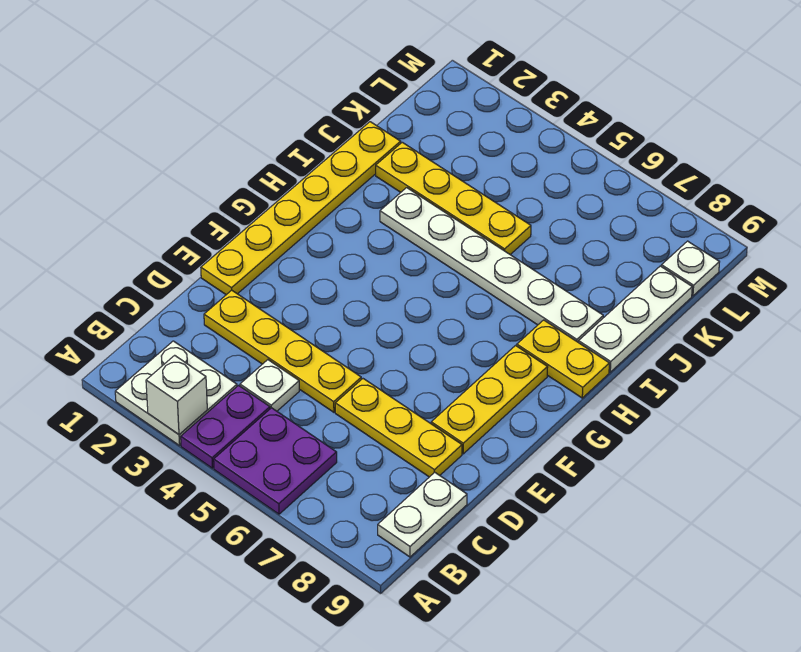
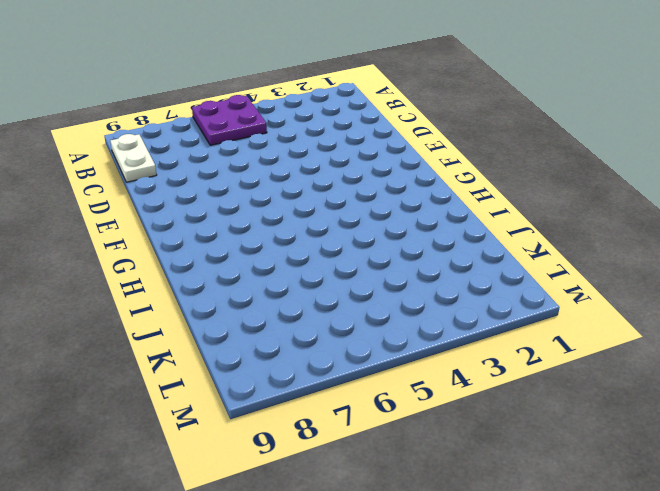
none -> white plate A2:B3 level 1
none -> purple plate A4:B4 level 1
none -> white plate C4 level 1

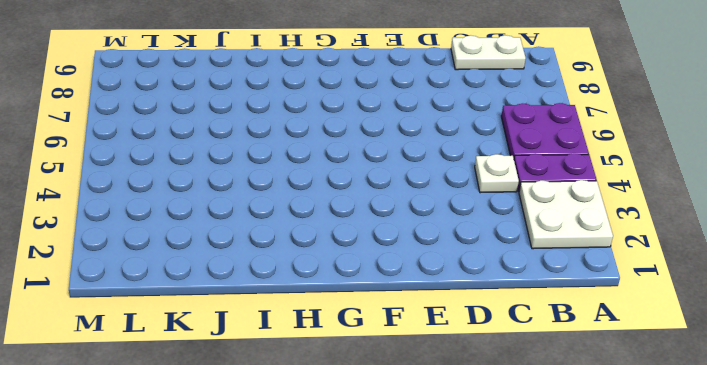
none -> yellow plate D2:D5 level 1
none -> yellow plate D6:D8 level 1
none -> yellow plate E1:J1 level 1

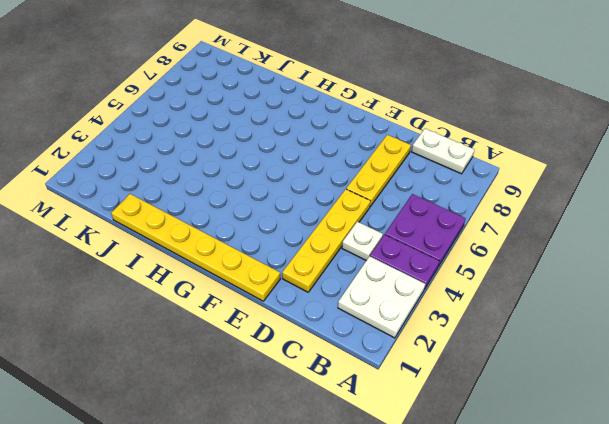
none -> yellow plate E8:G8 level 1
none -> yellow plate H8:H9 level 1
none -> white plate I3:I8 level 1

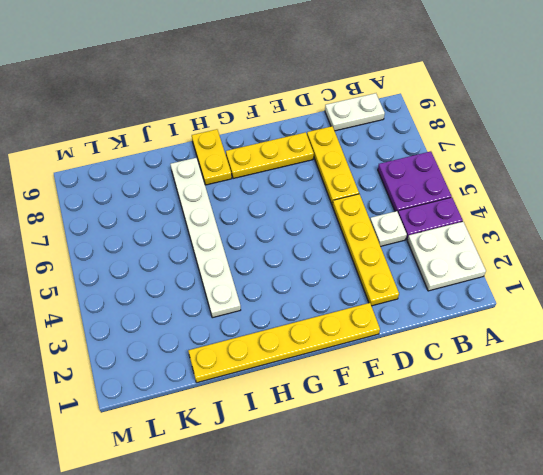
none -> white plate I9:K9 level 1
none -> yellow plate J2:J5 level 1
none -> white plate L9 level 1

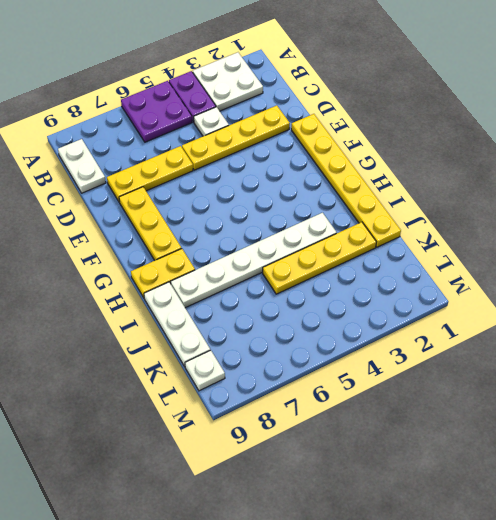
none -> white brick A3 level 2

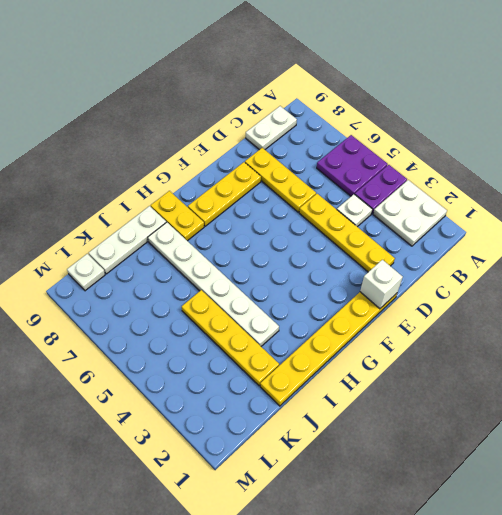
white brick E1 level 2 -> white brick A3 level 2

